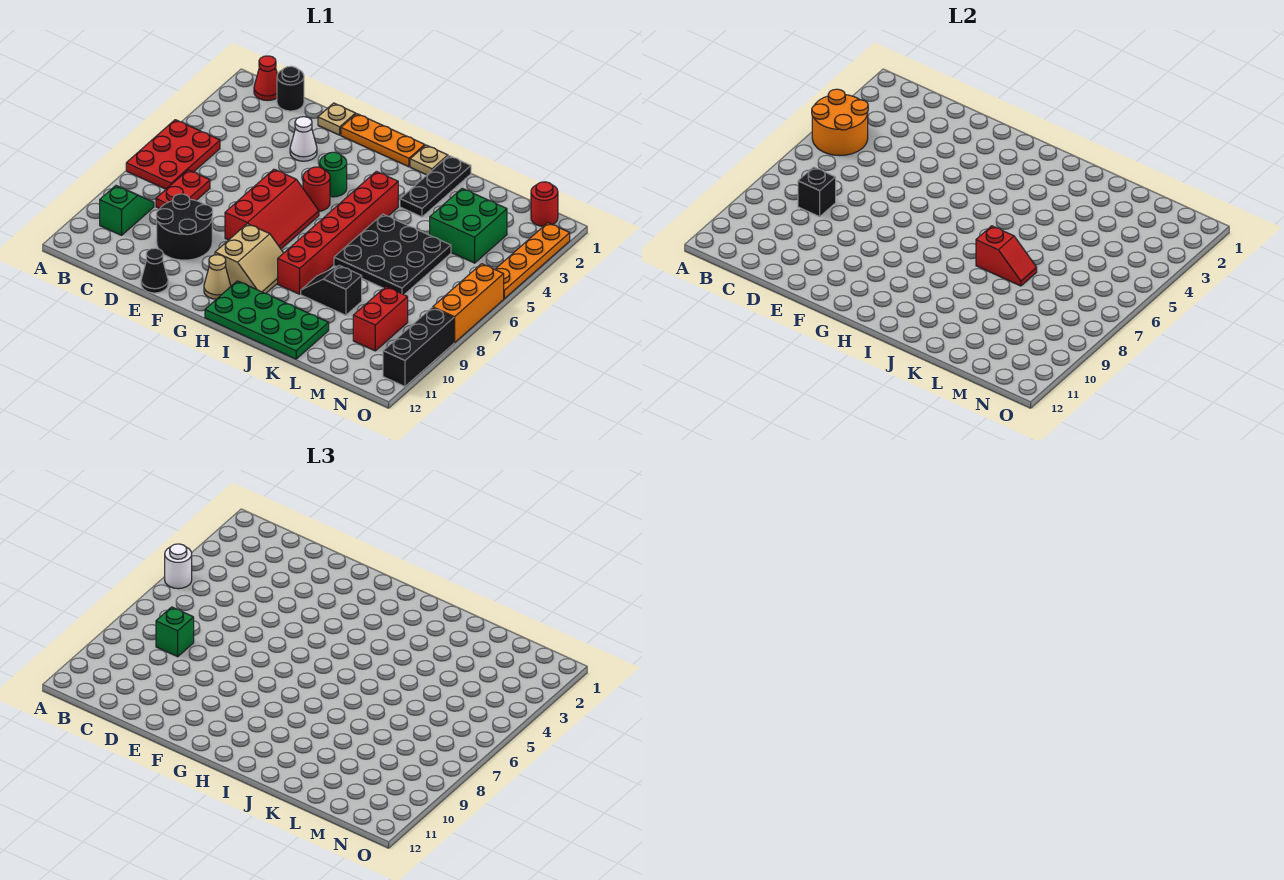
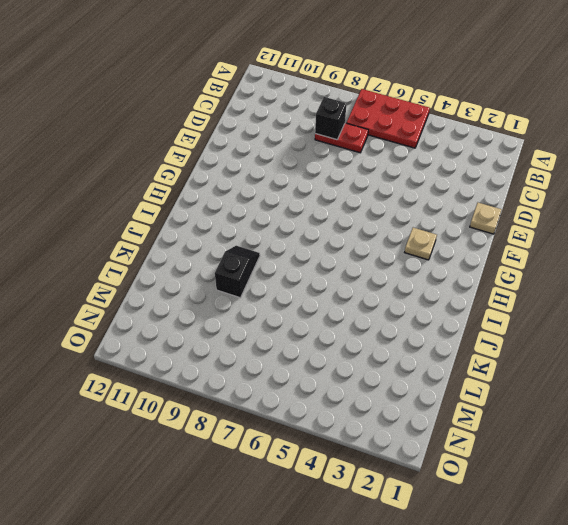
tan plate G3 level 1 -> tan plate I1 level 1
none -> red cone B1 level 1
none -> green slope B9:B10 level 1 top 10
none -> black round brick C1 level 1
none -> black round brick D9:E10 level 1

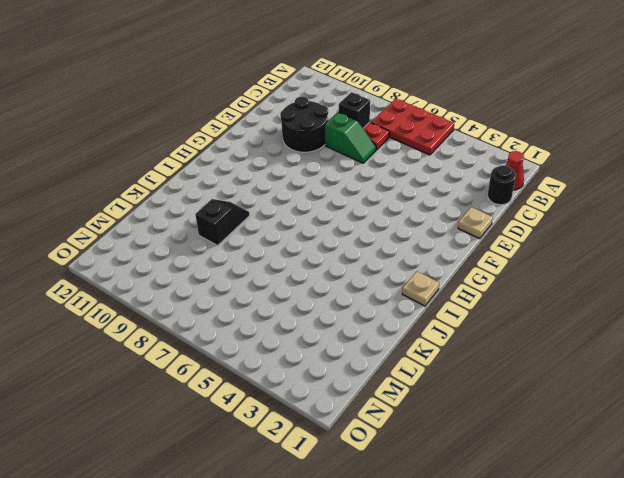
green slope D7:D8 level 1 top 8 -> green slope B9:B10 level 1 top 10
none -> white cone E3 level 1
none -> black cone E12 level 1
none -> orange plate F1:H1 level 1
none -> red slope F6:G8 level 1 top F

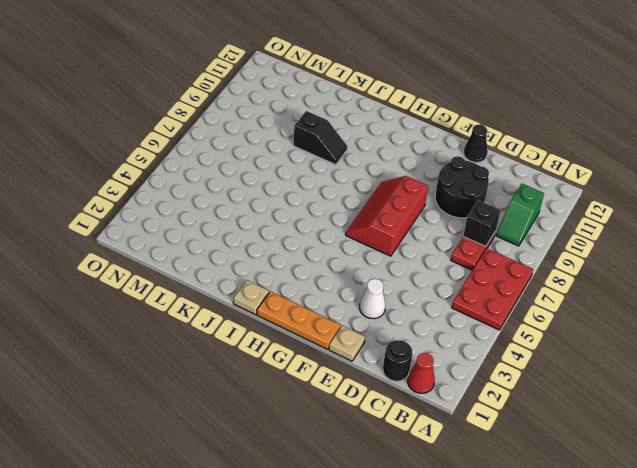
none -> green round brick G4 level 1
none -> red round brick G5 level 1
none -> tan slope G9:H10 level 1 top G
none -> tan cone G11 level 1

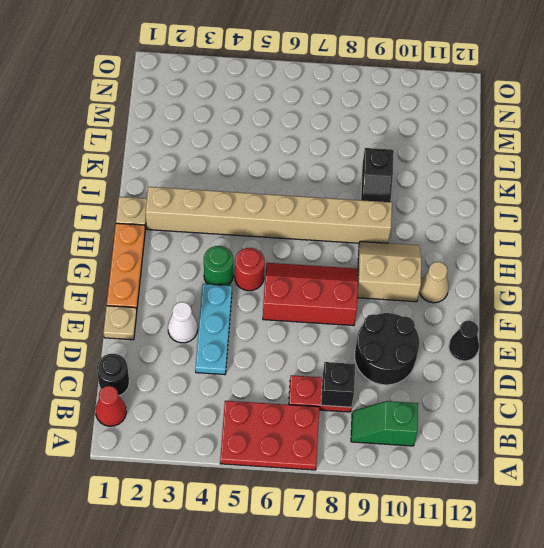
cyan plate D4:F4 level 1 -> none
tan brick I2:I9 level 1 -> red brick I4:I9 level 1
none -> green plate H11:K12 level 1
none -> black plate J1:J3 level 1
none -> black plate J5:L7 level 1
none -> green brick L3:M4 level 1

